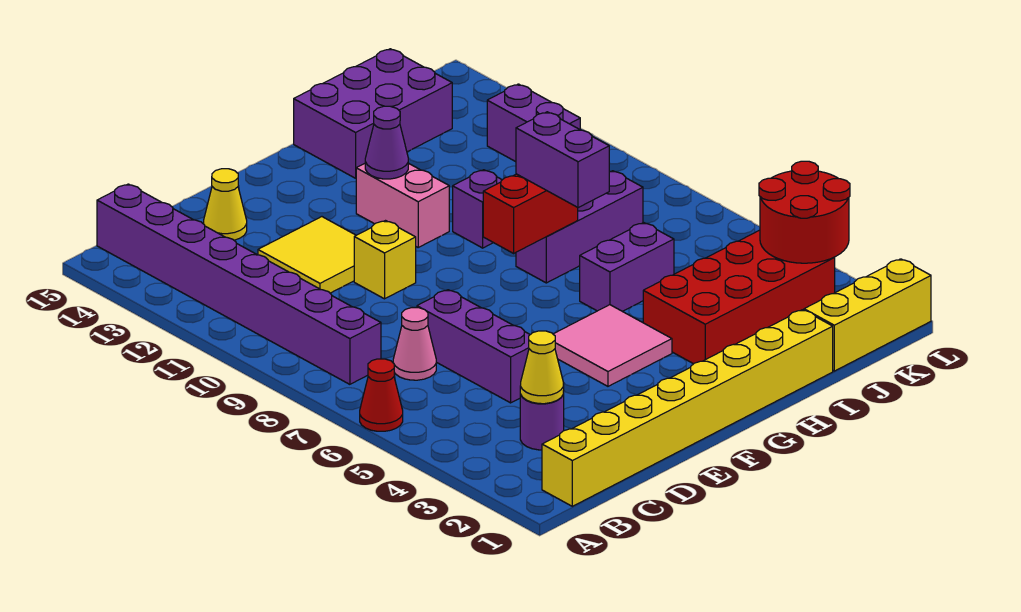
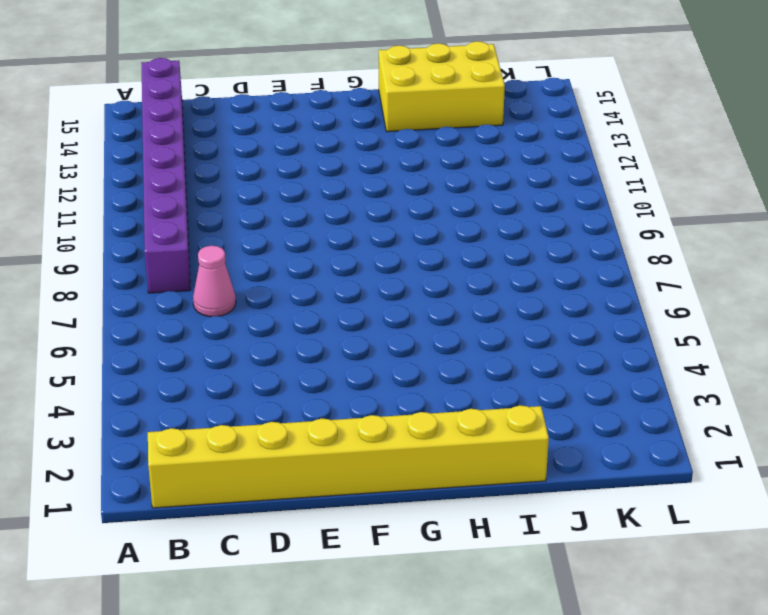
yellow brick H14:J15 level 1 -> purple brick H14:J15 level 1
none -> red cone A6 level 1
none -> purple round brick C3 level 1
none -> purple brick D5:D7 level 1

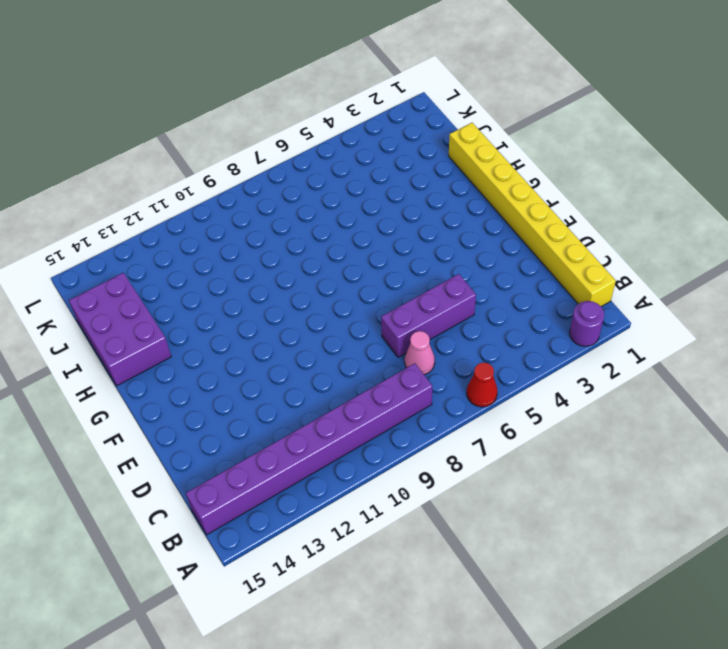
purple round brick A2 level 1 -> purple round brick C3 level 1
none -> yellow tile D11:E12 level 1
none -> yellow cone D14 level 1
none -> yellow brick E10 level 1

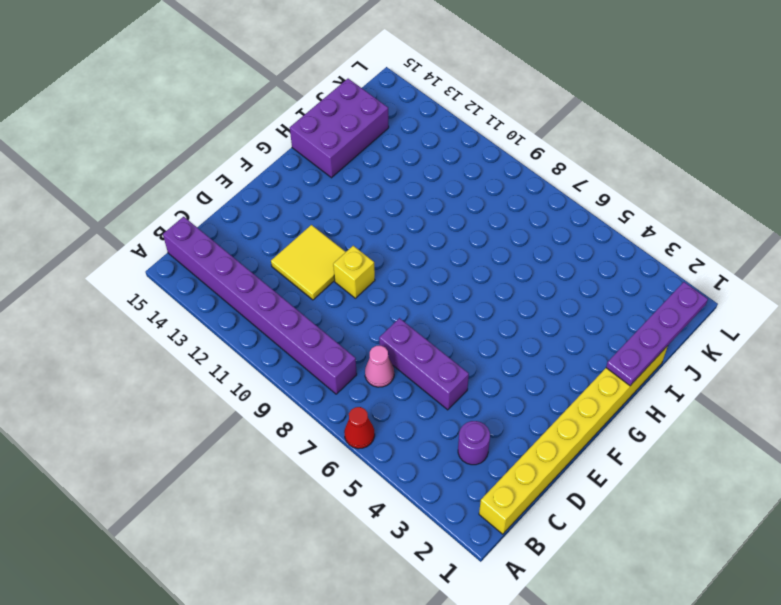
purple plate H1:K1 level 2 -> none
none -> yellow cone D14 level 1
none -> pink tile F4:G5 level 1
none -> pink brick G11:G12 level 1

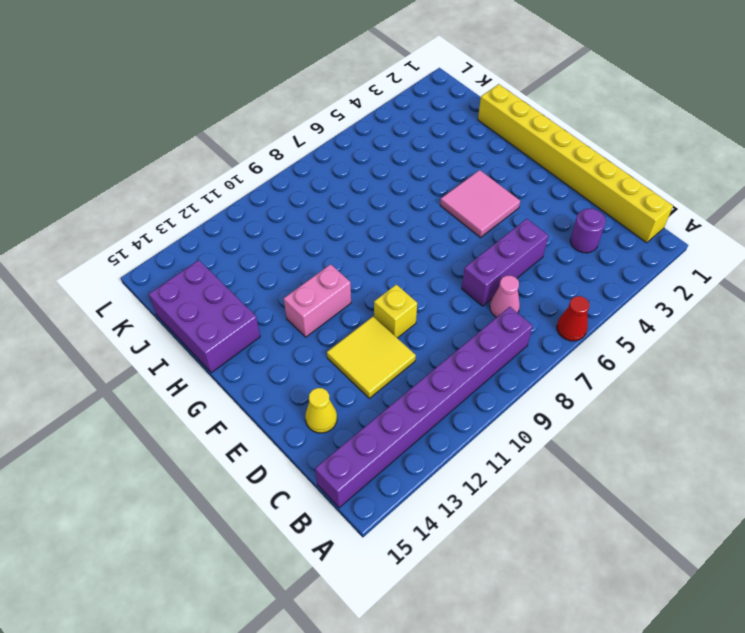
none -> red brick H3:K4 level 1
none -> purple brick H6:I6 level 1
none -> purple brick H8:J8 level 1

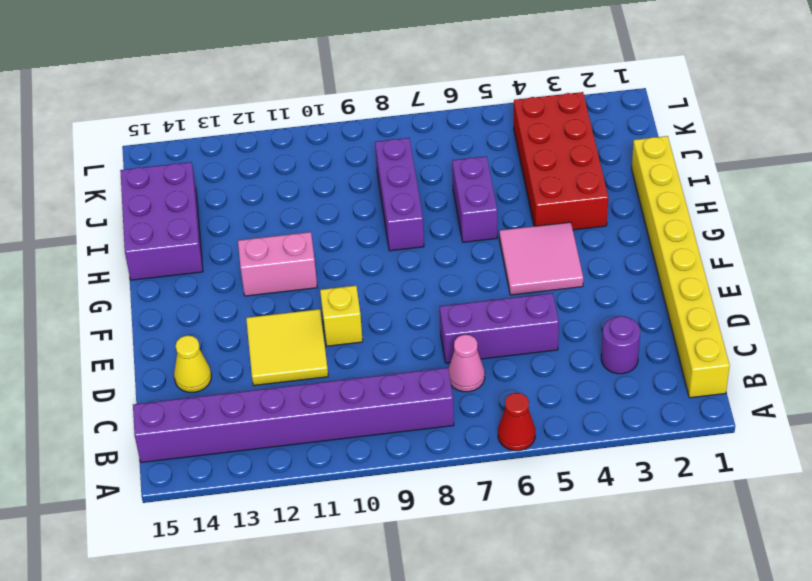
none -> purple brick H10 level 1
none -> yellow brick J1:L1 level 1
none -> purple brick K11:K12 level 1

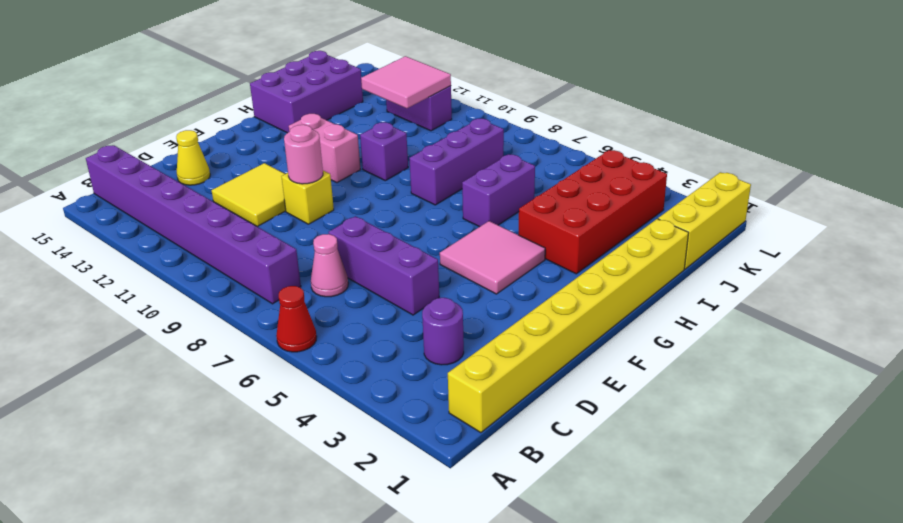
pink round brick E10 level 2 -> none
pink tile J11:K12 level 2 -> none
none -> yellow cone C3 level 2
none -> red brick G8:H8 level 2
none -> purple cone G12 level 2

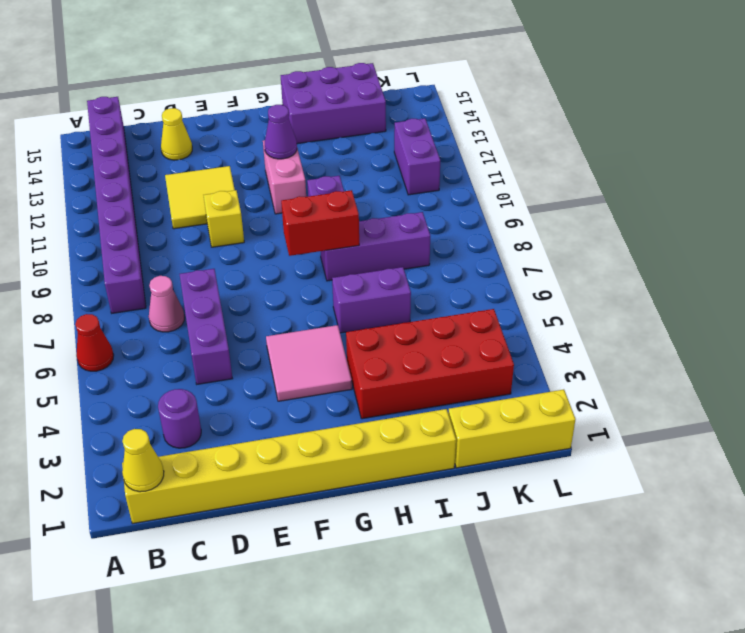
yellow cone B1 level 2 -> yellow cone C3 level 2
none -> red round brick K3:L4 level 2
none -> purple brick H7:H8 level 3

